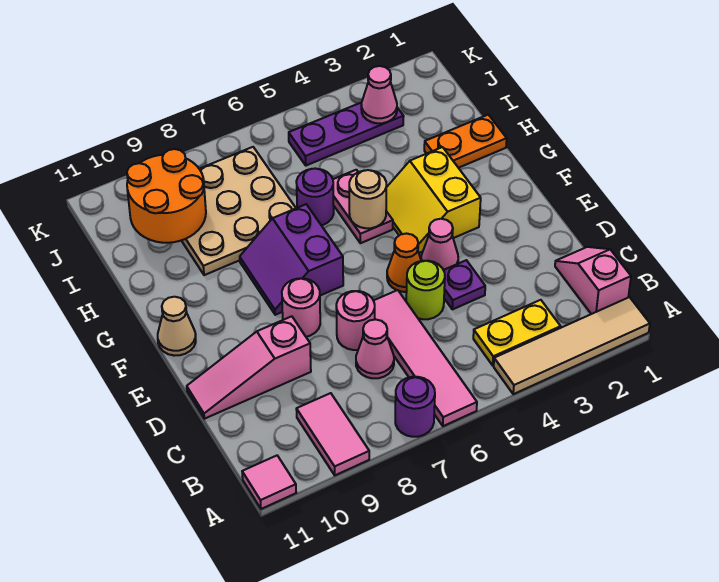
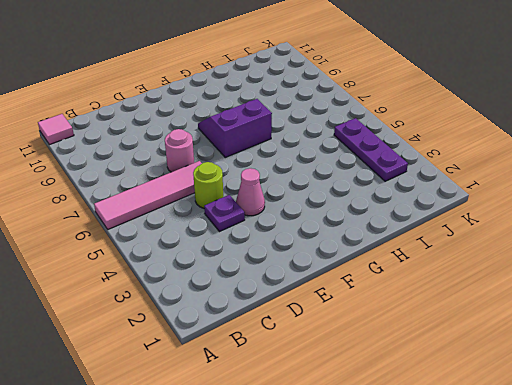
none -> tan tile A1:A4 level 1
none -> purple round brick A7 level 1
none -> pink tile A9:B9 level 1

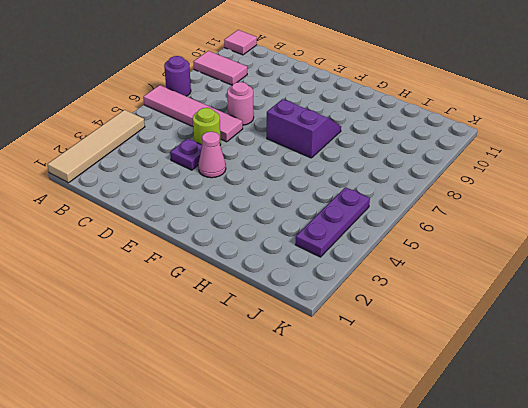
none -> pink slope B1:C1 level 1 top B
none -> yellow plate B3:B4 level 1
none -> pink cone C7 level 1

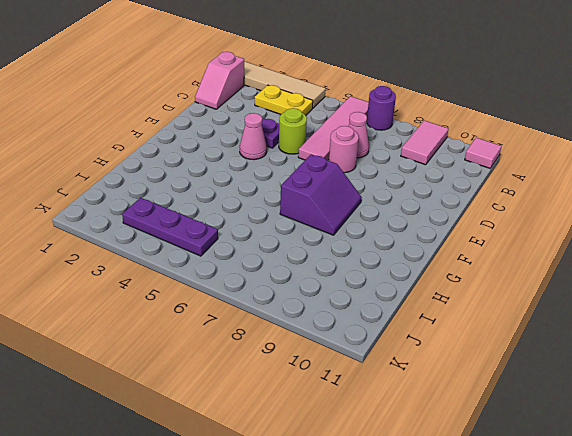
none -> pink slope D9:D11 level 1 top 9
none -> orange cone E5 level 1
none -> pink round brick E8 level 1

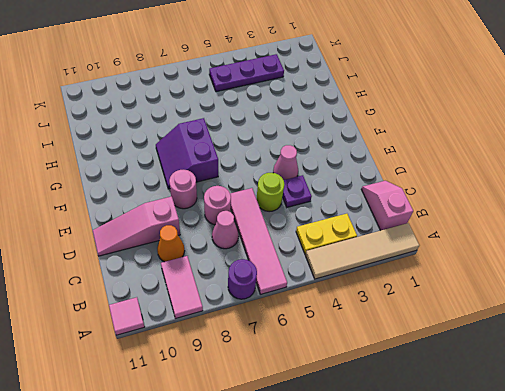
orange cone C9 level 1 -> orange cone E5 level 1
none -> yellow slope F3:G4 level 1 top 3
none -> tan cone F11 level 1
none -> pink plate G5:H5 level 1

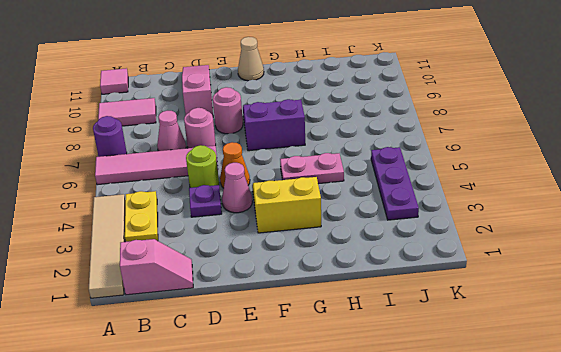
none -> orange plate H1:H2 level 1
none -> purple round brick H6 level 1
none -> tan plate H7:J9 level 1

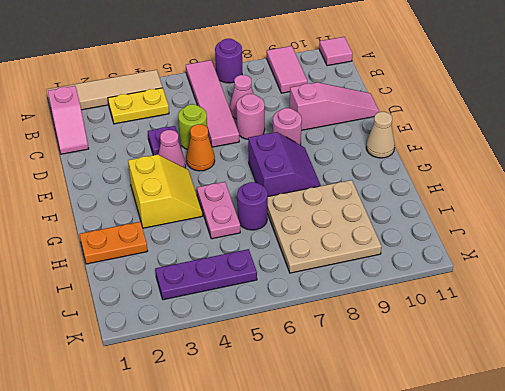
none -> tan round brick G5 level 2
none -> orange round brick I9:J10 level 2
none -> pink cone J3 level 2

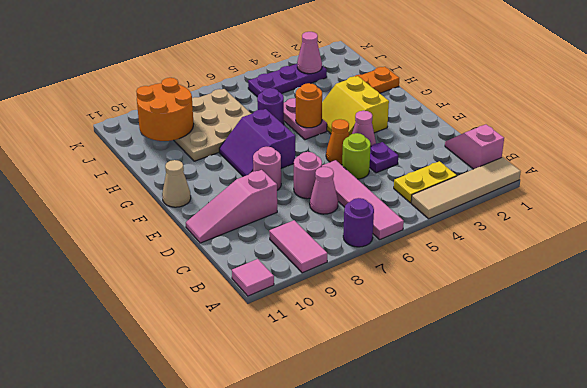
orange round brick G5 level 2 -> tan round brick G5 level 2

